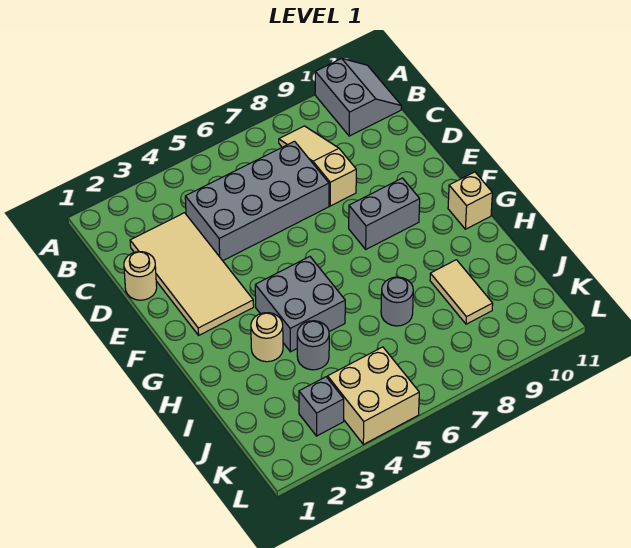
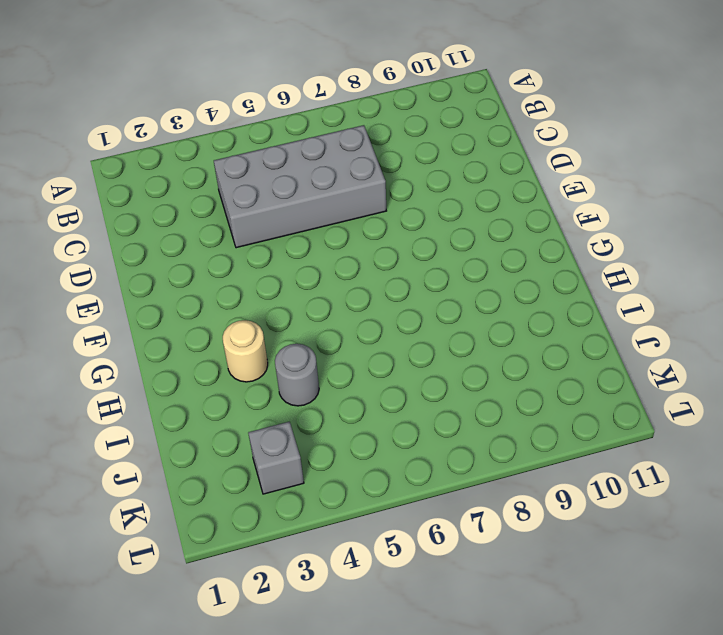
none -> grey slope A10:B11 level 1 top 10
none -> tan slope B8:D8 level 1 top D
none -> tan tile C2:F3 level 1

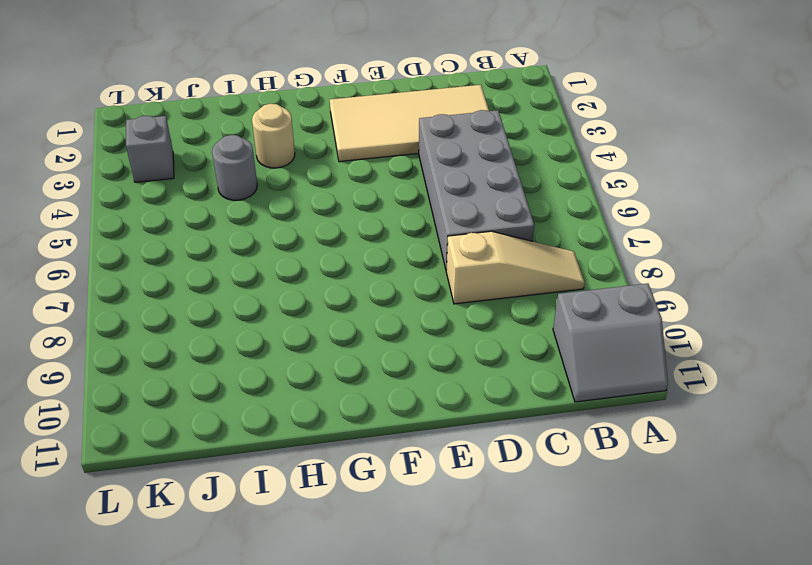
none -> tan round brick D1 level 1
none -> grey brick F8:F9 level 1
none -> grey brick G4:H5 level 1

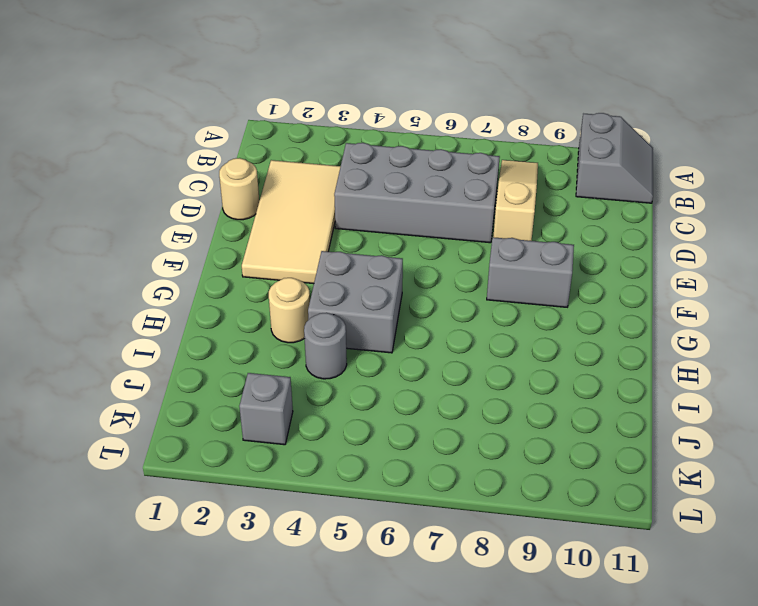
none -> tan brick G11 level 1
none -> grey round brick I7 level 1
none -> tan tile I9:J9 level 1

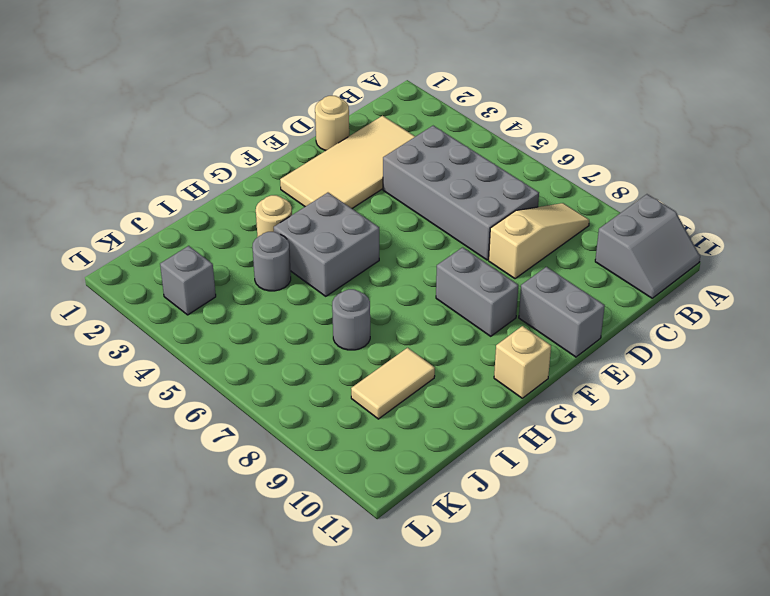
grey brick E10:E11 level 1 -> none
none -> tan brick K4:L5 level 1

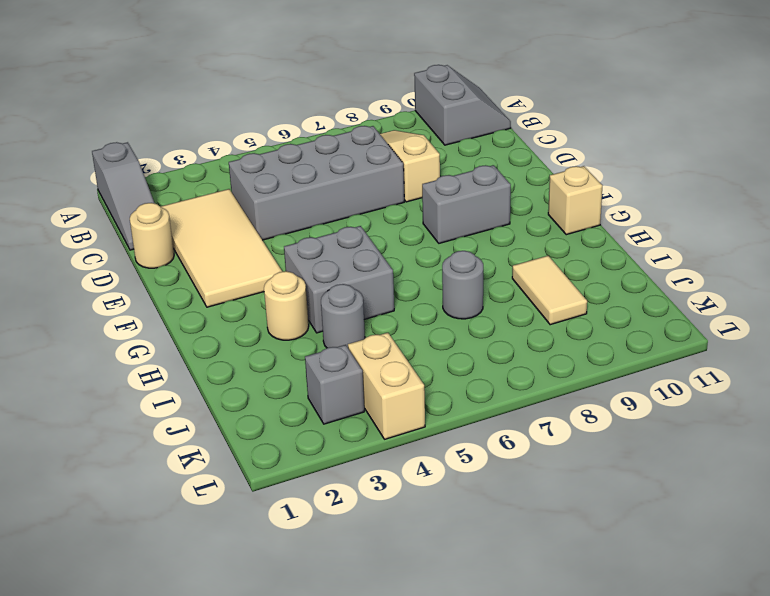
grey slope A1:C1 level 1 top A -> none
tan brick K4:L4 level 1 -> tan brick K4:L5 level 1

